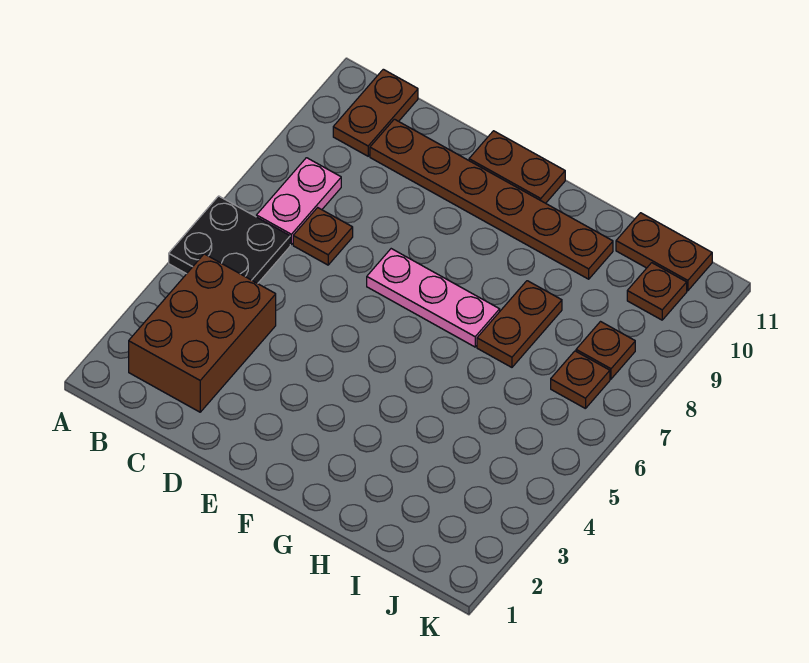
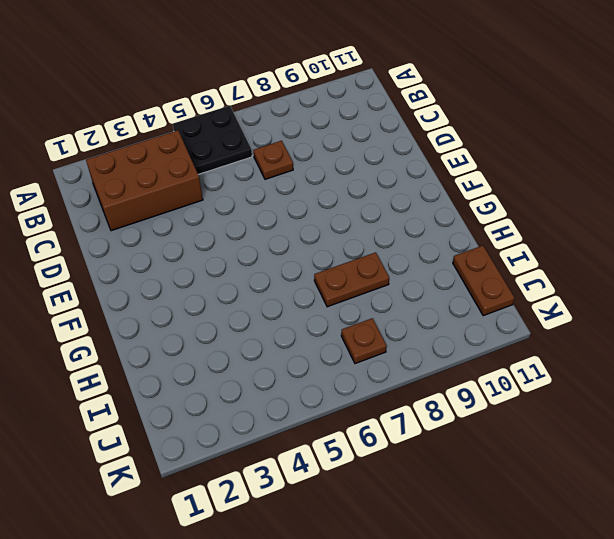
none -> pink plate B7:B8 level 1
none -> brown plate B10:B11 level 1
none -> brown plate C10:H10 level 1

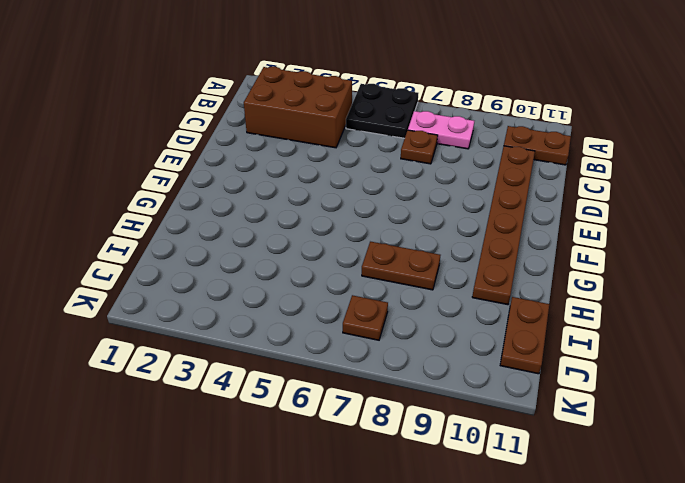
none -> pink plate E7:G7 level 1
none -> brown plate E11:F11 level 1
none -> brown plate J8 level 1

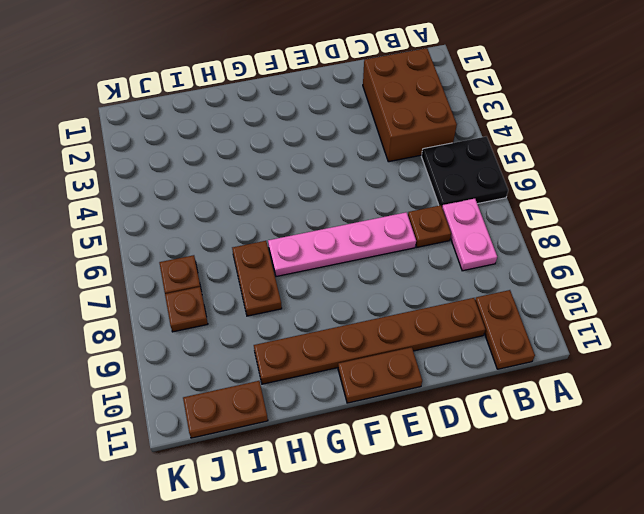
pink plate D7:G7 level 1 -> pink plate E7:G7 level 1
none -> brown plate J10 level 1

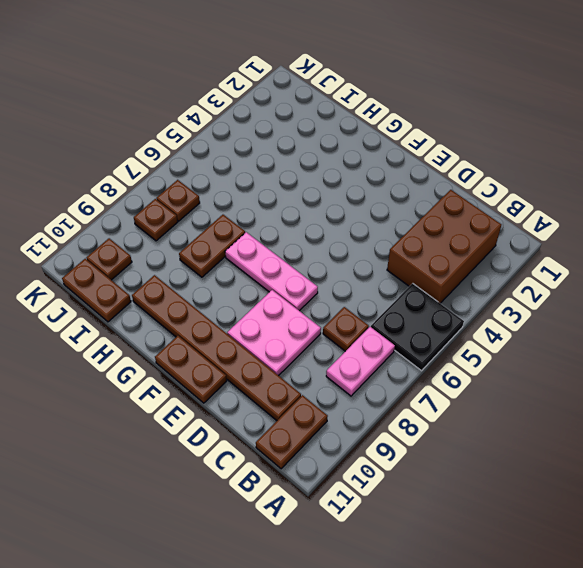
pink plate D8:E9 level 1 -> none

